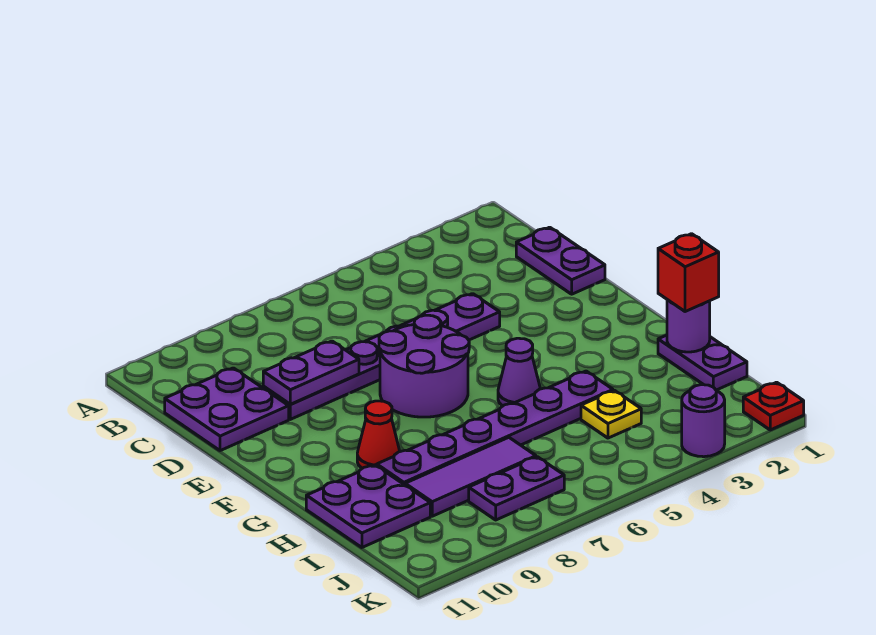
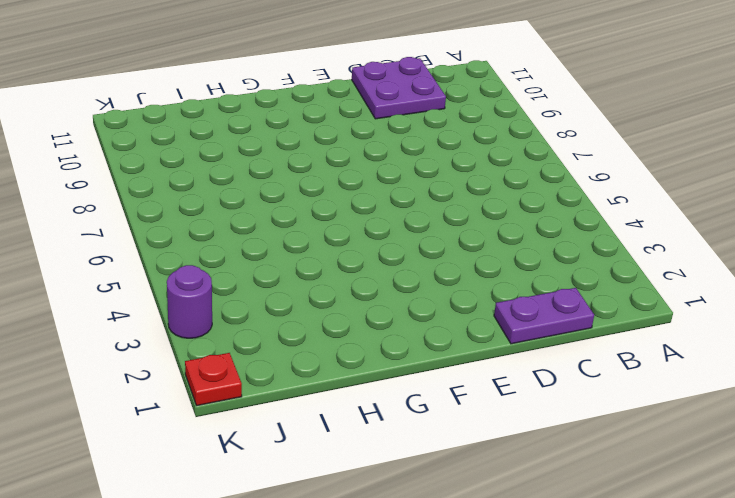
none -> purple plate D4:D9 level 1
none -> purple round brick E6:F7 level 1
none -> purple cone G5 level 1

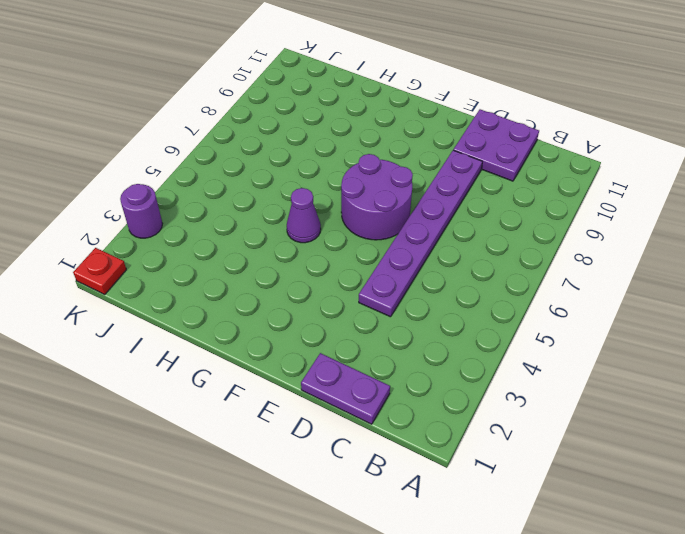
none -> red cone G9 level 1
none -> purple plate H1:I1 level 1
none -> purple plate H4:H9 level 1

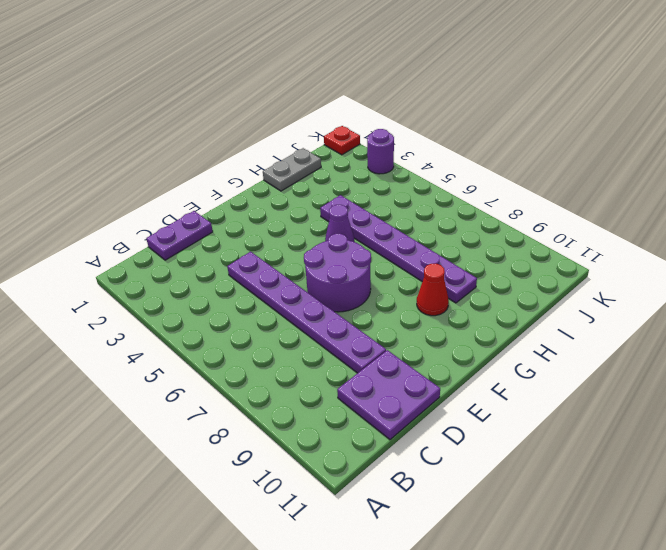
grey plate H1:I1 level 1 -> purple plate H1:I1 level 1
none -> purple plate H10:I11 level 1
none -> yellow plate I4 level 1
none -> purple tile I7:I9 level 1

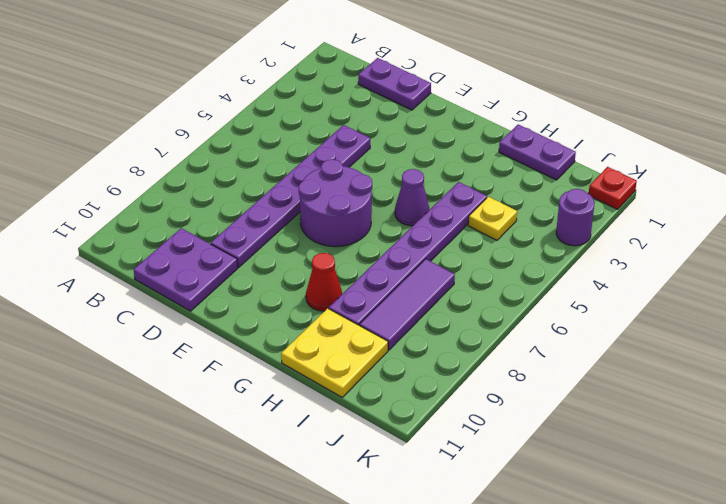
yellow plate H10:I11 level 1 -> purple plate H10:I11 level 1
none -> purple plate J7:J8 level 1
none -> purple plate D8:D9 level 2
none -> purple round brick H1 level 2

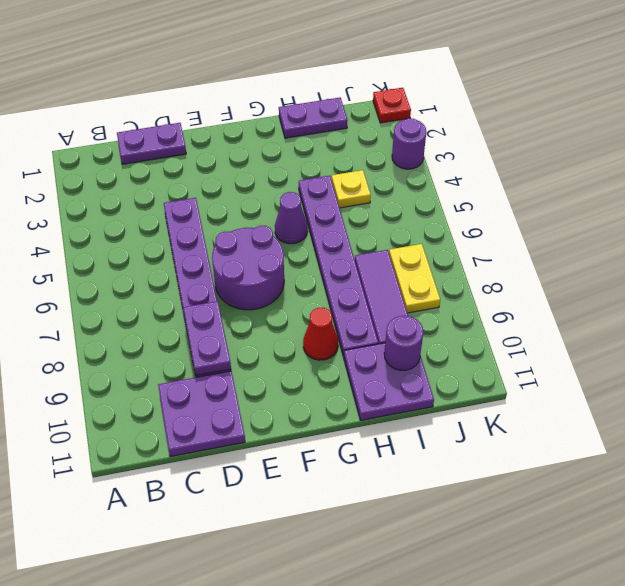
purple round brick I10 level 2 -> purple round brick H1 level 2
yellow plate J7:J8 level 1 -> purple plate J7:J8 level 1
none -> red brick H1 level 3

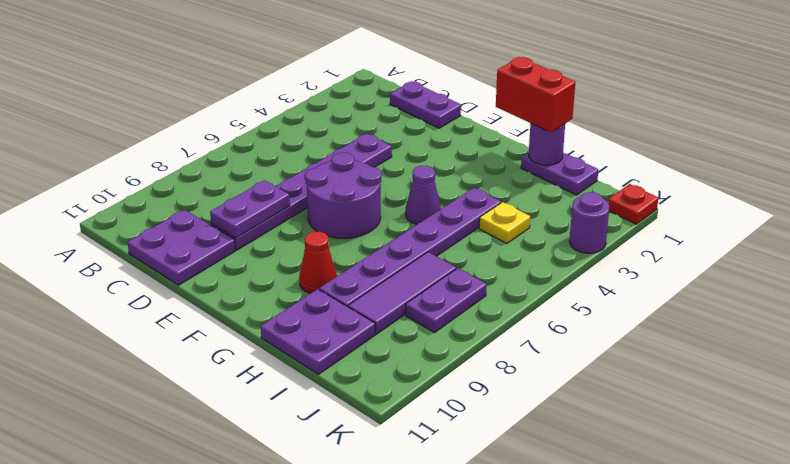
red brick G1:H1 level 3 -> red brick H1 level 3

